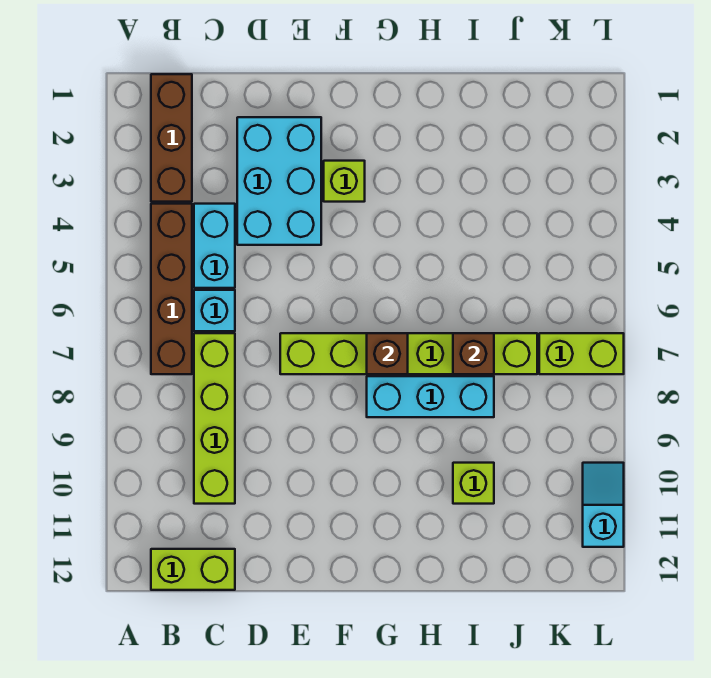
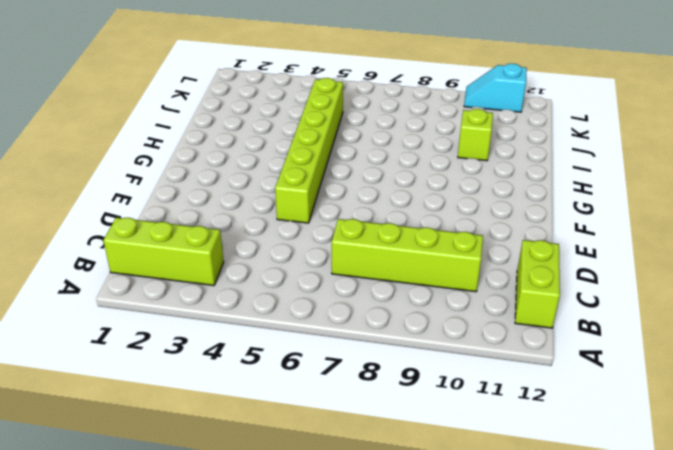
lime brick B1:B3 level 1 -> brown brick B1:B3 level 1
lime brick E5:J5 level 1 -> lime brick E7:J7 level 1
none -> brown brick B4:B7 level 1
none -> cyan brick C4:C5 level 1
none -> cyan brick C6 level 1

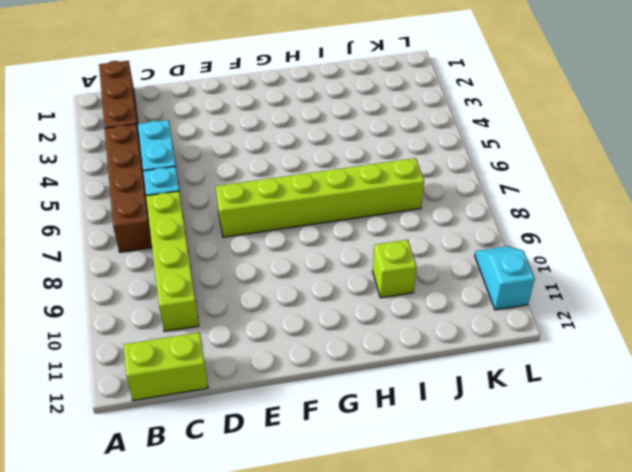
none -> cyan brick D2:E4 level 1
none -> lime brick F3 level 1
none -> cyan brick G8:I8 level 1

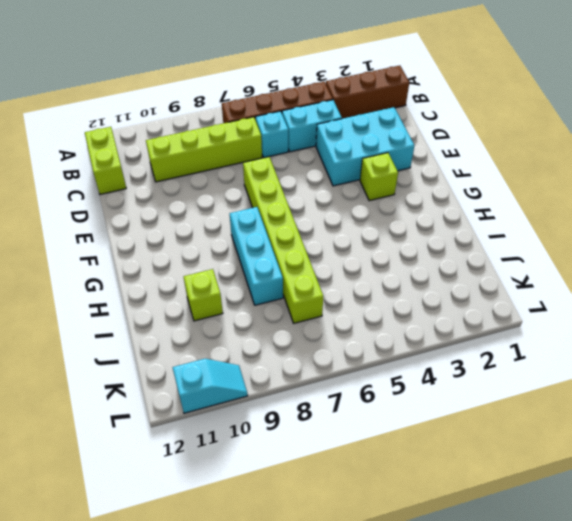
none -> lime brick K7:L7 level 1
none -> brown brick G7 level 2
none -> brown brick I7 level 2

